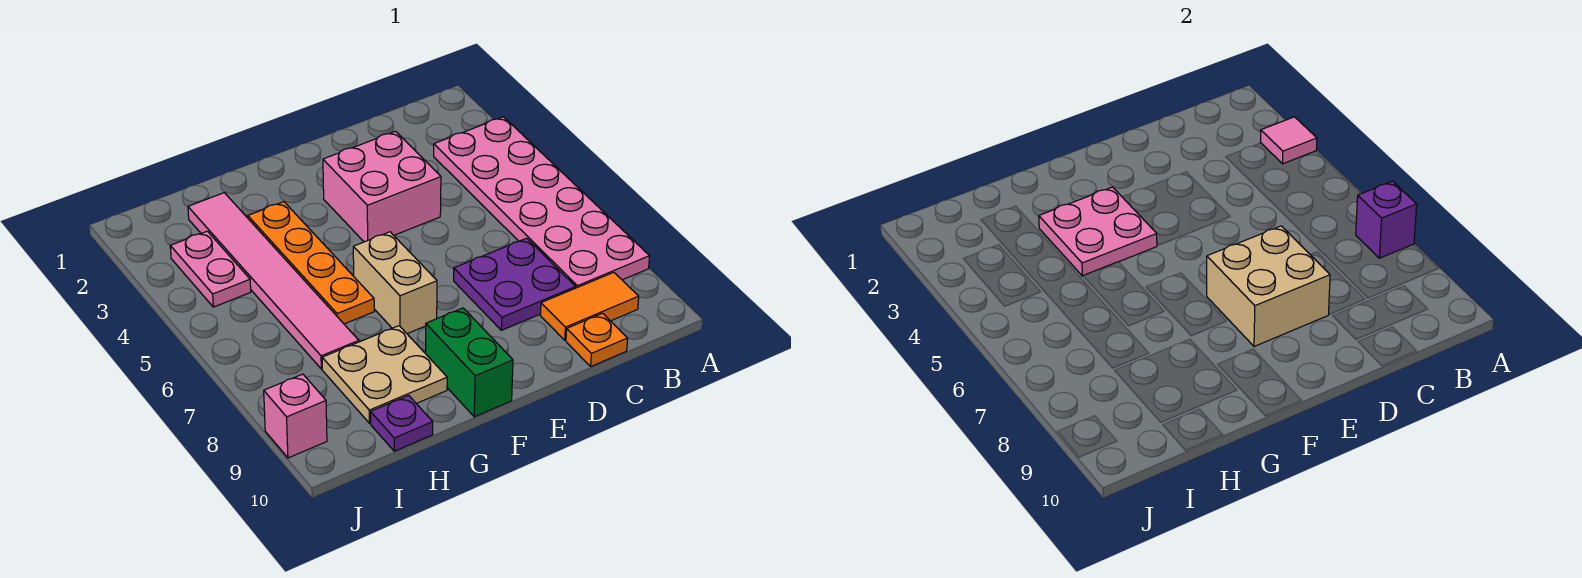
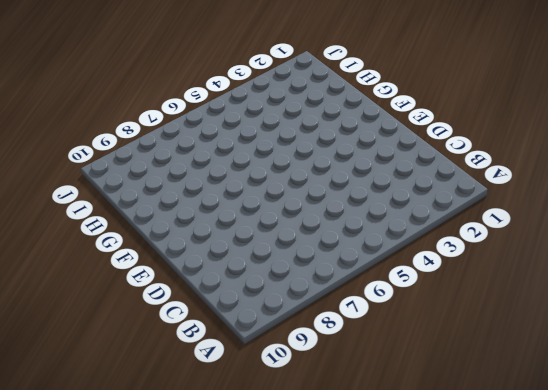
none -> pink plate A3:B8 level 1
none -> orange tile B9:C9 level 1
none -> purple plate C7:D8 level 1

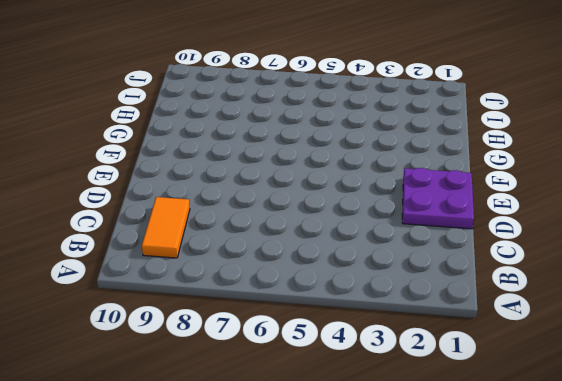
purple plate D1:E2 level 1 -> purple plate C7:D8 level 1
none -> pink plate A3:B8 level 1
none -> orange plate C10 level 1
none -> pink brick D3:E4 level 1

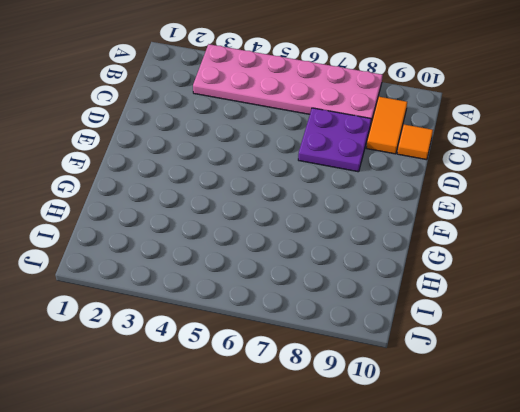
orange tile C10 level 1 -> orange plate C10 level 1
none -> pink brick D3:E4 level 1
none -> tan brick F6:F7 level 1
none -> green brick F9:F10 level 1

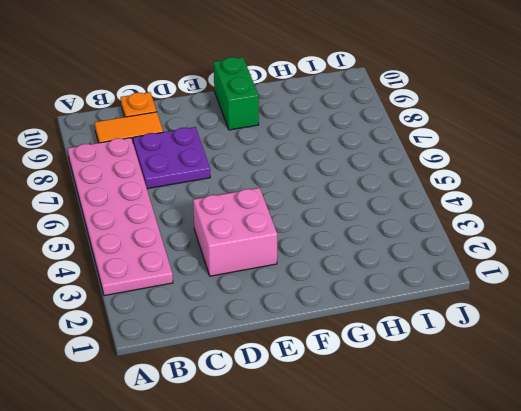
none -> tan brick F6:F7 level 1
none -> orange plate G3:G6 level 1
none -> tan plate G8:H9 level 1

